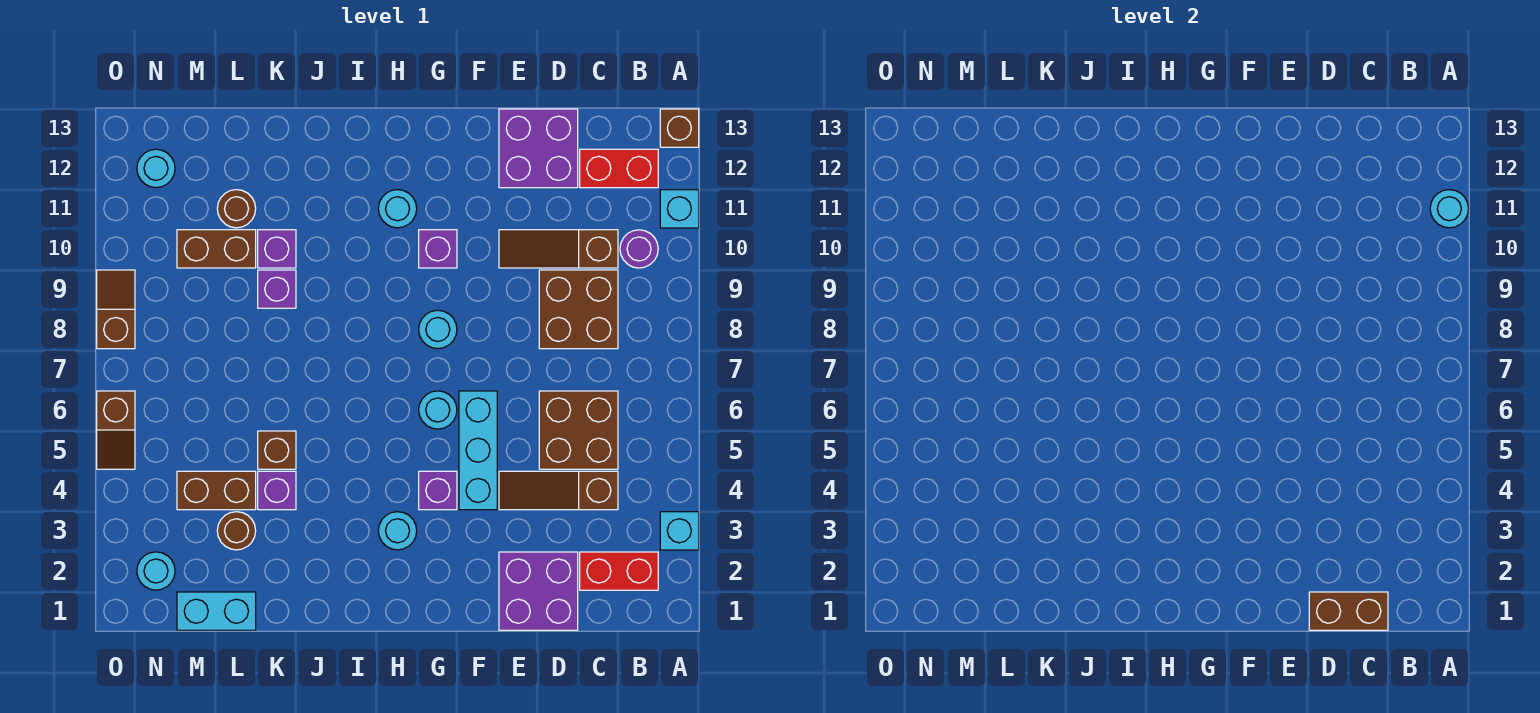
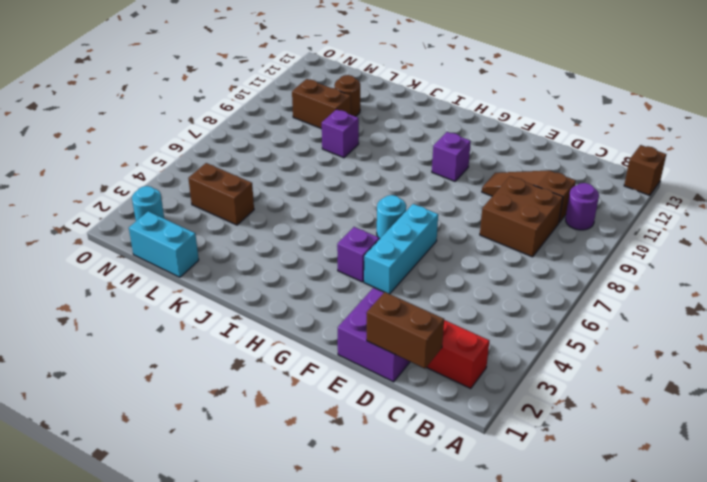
none -> cyan brick A3 level 1
none -> cyan brick A11 level 1
none -> red brick B12:C12 level 1
none -> brown slope C4:E4 level 1 top C

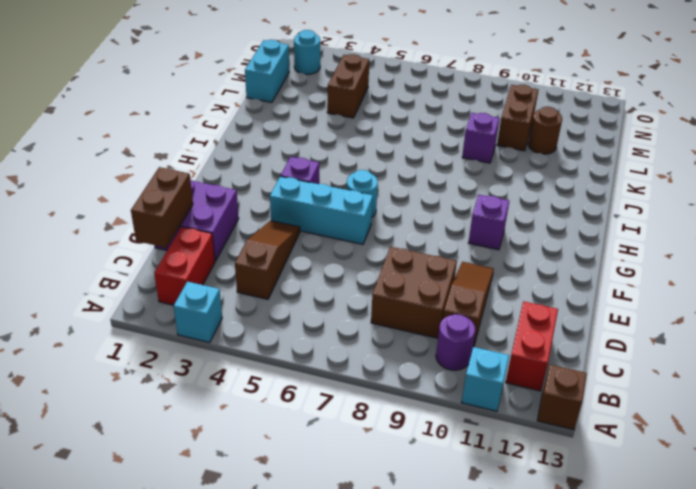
none -> brown brick C5:D6 level 1
none -> purple brick D12:E13 level 1
none -> cyan round brick G8 level 1
none -> cyan round brick H3 level 1

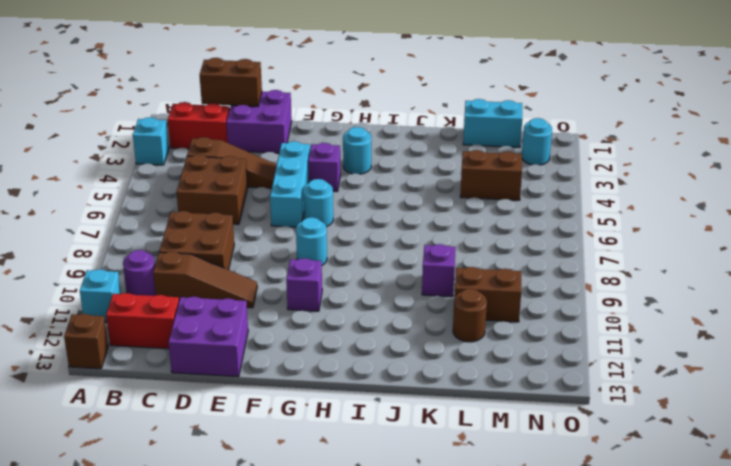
none -> cyan round brick H11 level 1
none -> purple brick K4 level 1
none -> brown brick K5 level 1
none -> purple brick K10 level 1

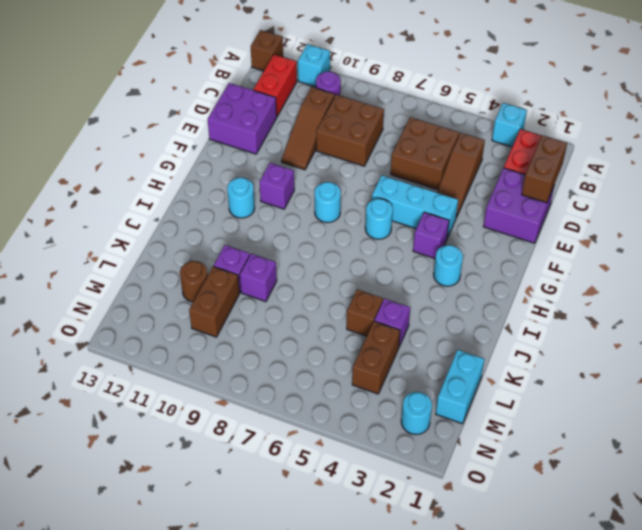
none -> brown round brick L3 level 1
none -> cyan round brick N12 level 1
none -> brown slope O5:O6 level 1 top 6
none -> brown slope O8:O9 level 1 top 8

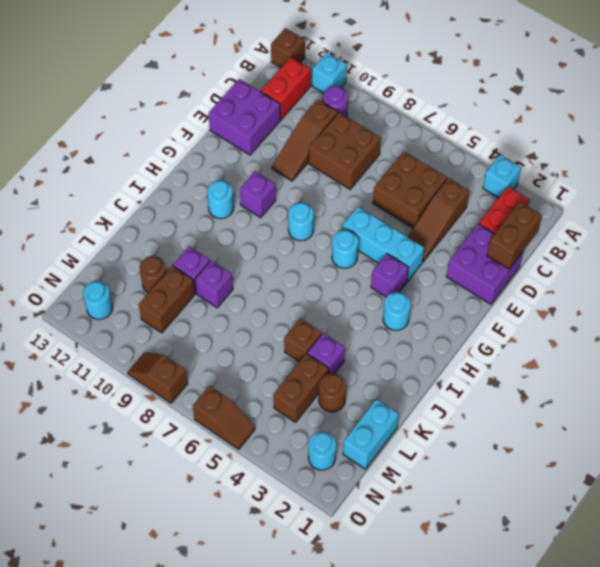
none -> cyan round brick A11 level 2

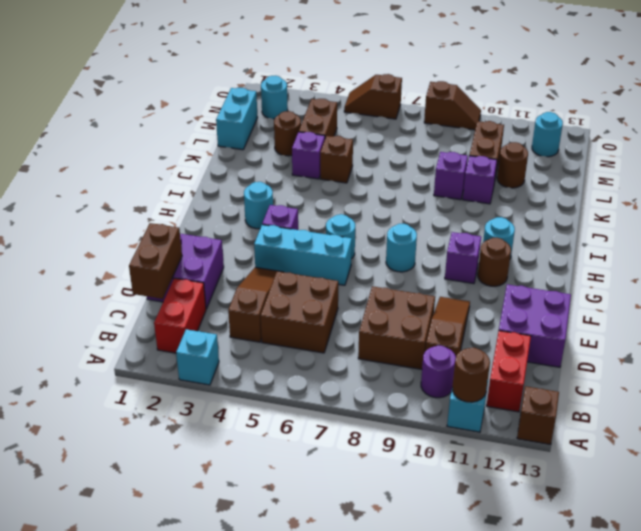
brown round brick A11 level 2 -> cyan round brick A11 level 2
brown round brick G11 level 1 -> none

